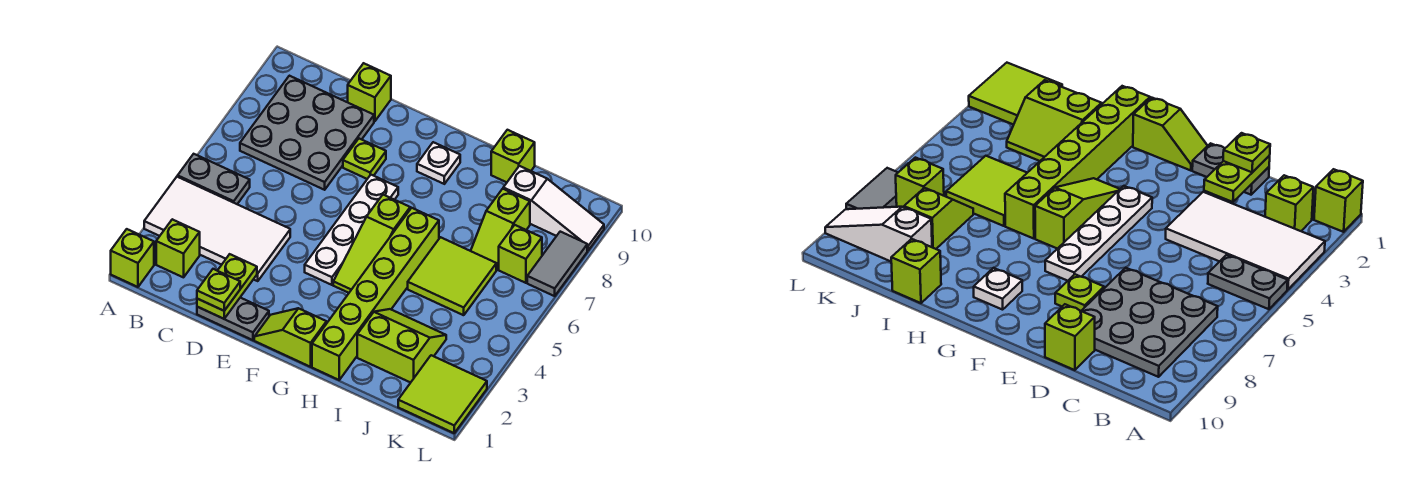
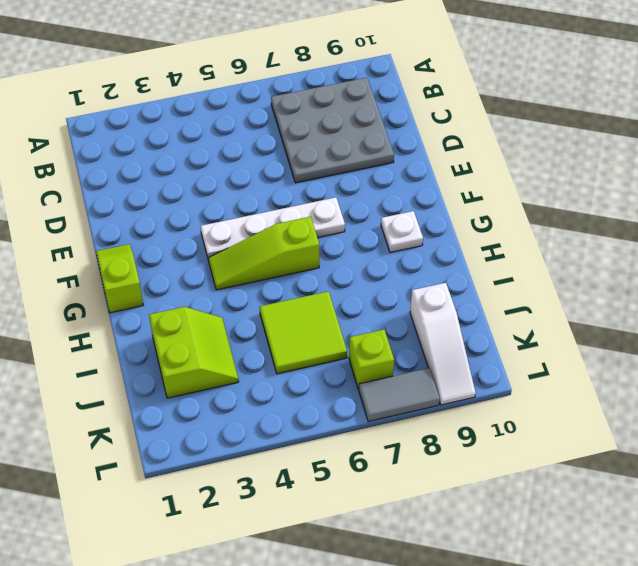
none -> lime brick A1 level 1
none -> white tile A3:D4 level 1
none -> grey plate A5:B5 level 1

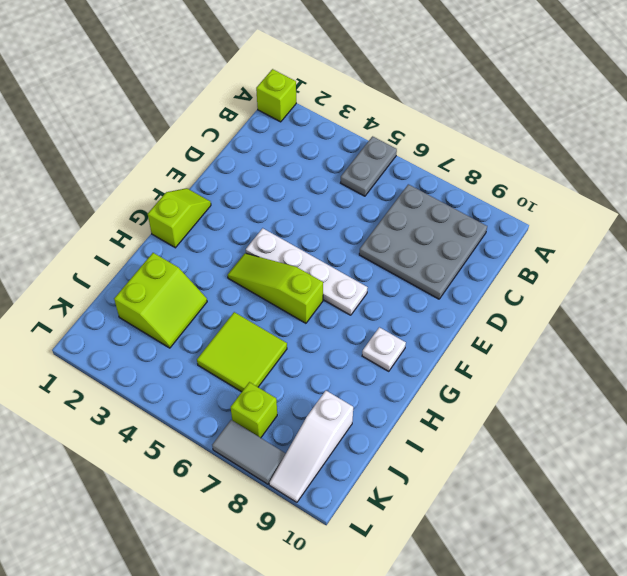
none -> white tile A3:D4 level 1
none -> lime brick B2 level 1
none -> grey plate D1:E1 level 1

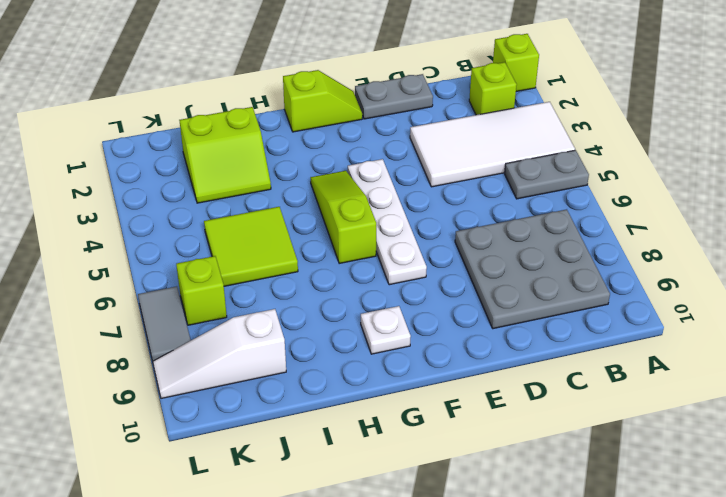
none -> lime brick D10 level 1
none -> lime plate E8 level 1
none -> lime brick H1:H6 level 1

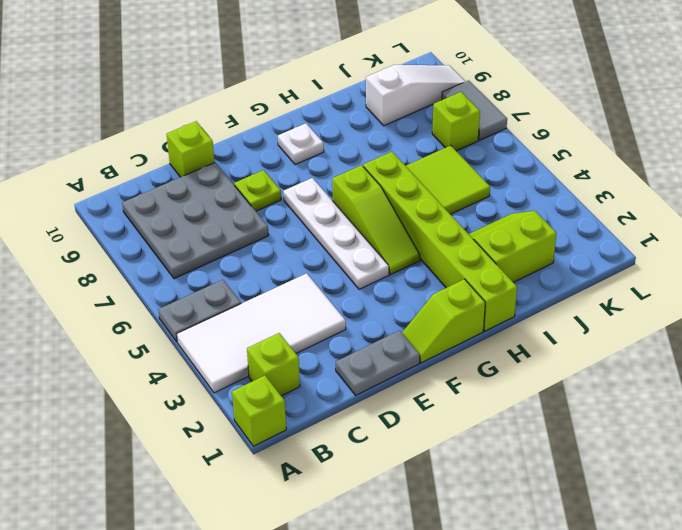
none -> lime brick I10 level 1
none -> lime slope J7:J8 level 1 top 8
none -> lime tile K1:L2 level 1

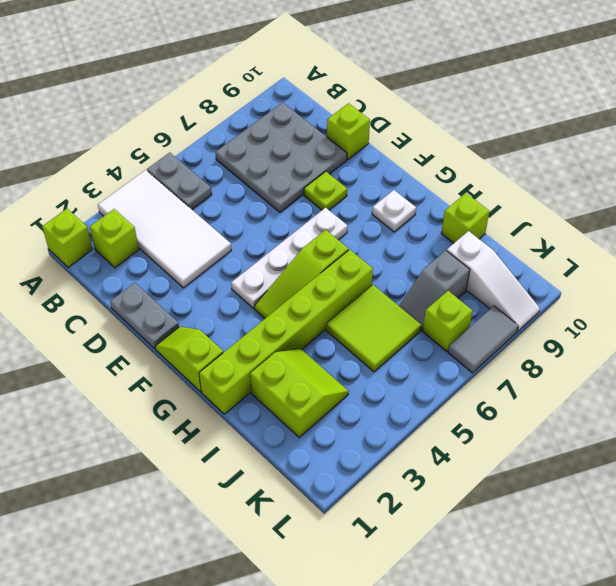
grey slope J7:J8 level 1 top 8 -> lime slope J7:J8 level 1 top 8
none -> lime tile K1:L2 level 1
none -> lime plate D1:D2 level 2
none -> lime plate D1 level 3

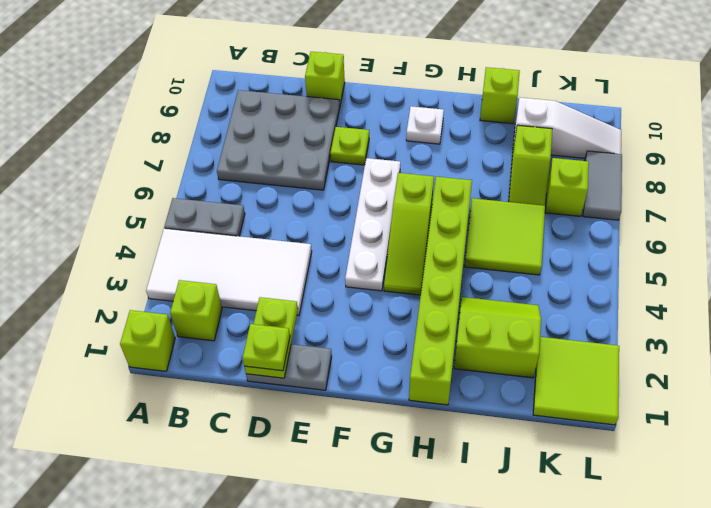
none -> lime slope F1:G1 level 1 top G

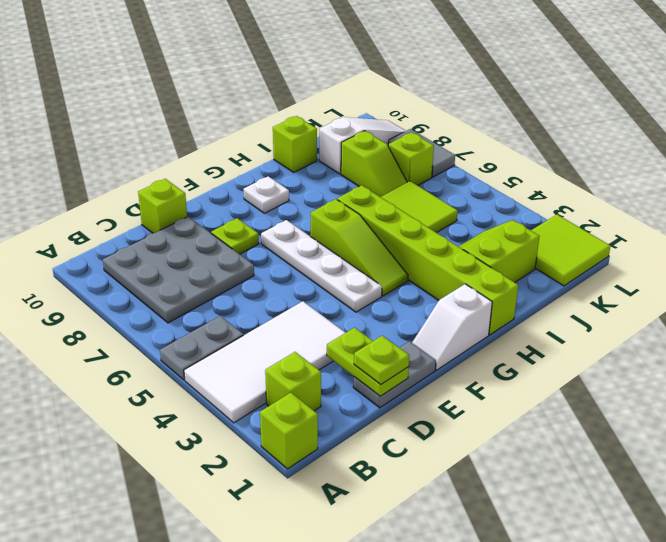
white slope F1:G1 level 1 top G -> lime slope F1:G1 level 1 top G

